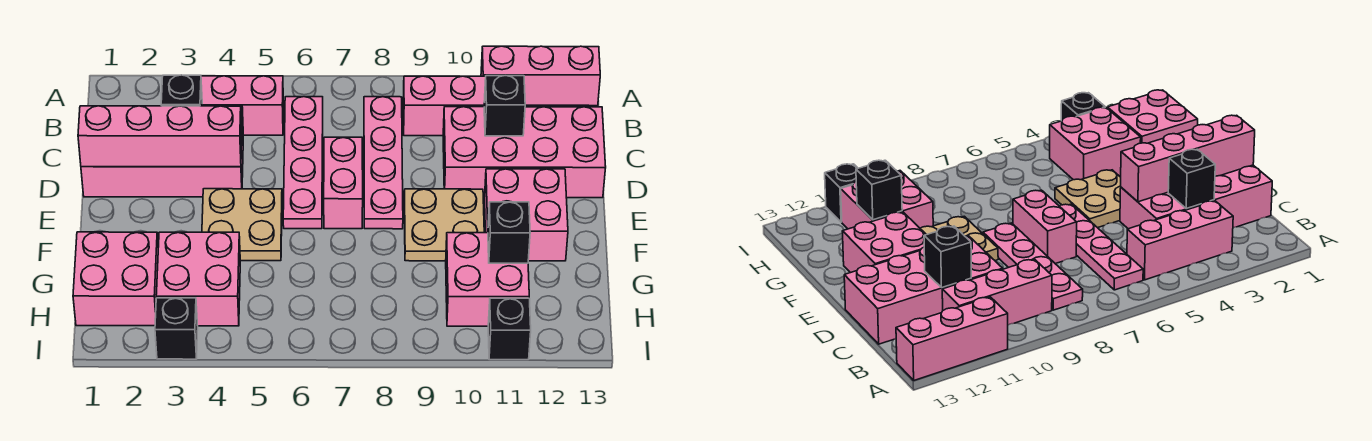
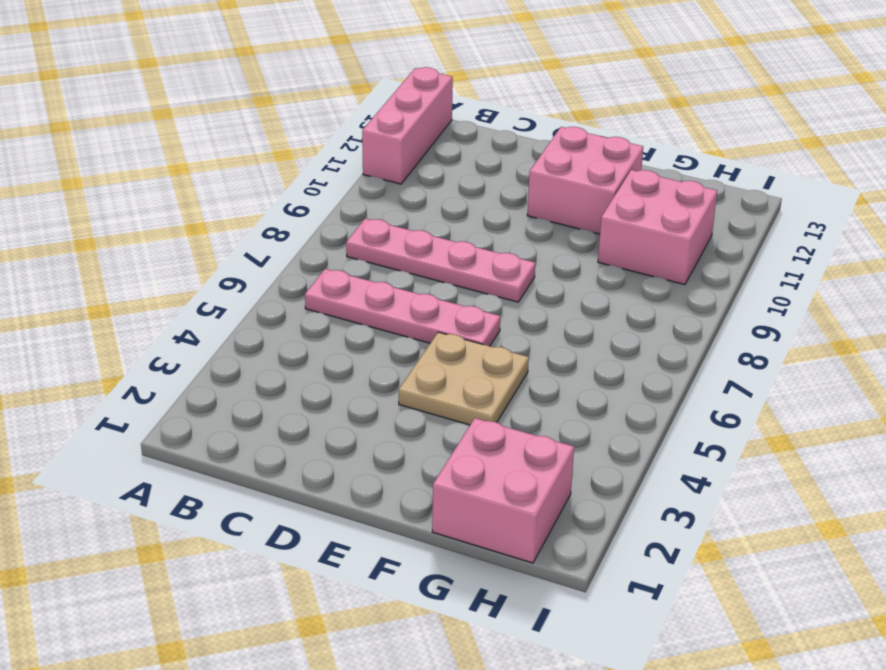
none -> pink brick B3:B5 level 1
none -> pink brick B9:B11 level 1
none -> pink brick C1:D4 level 1

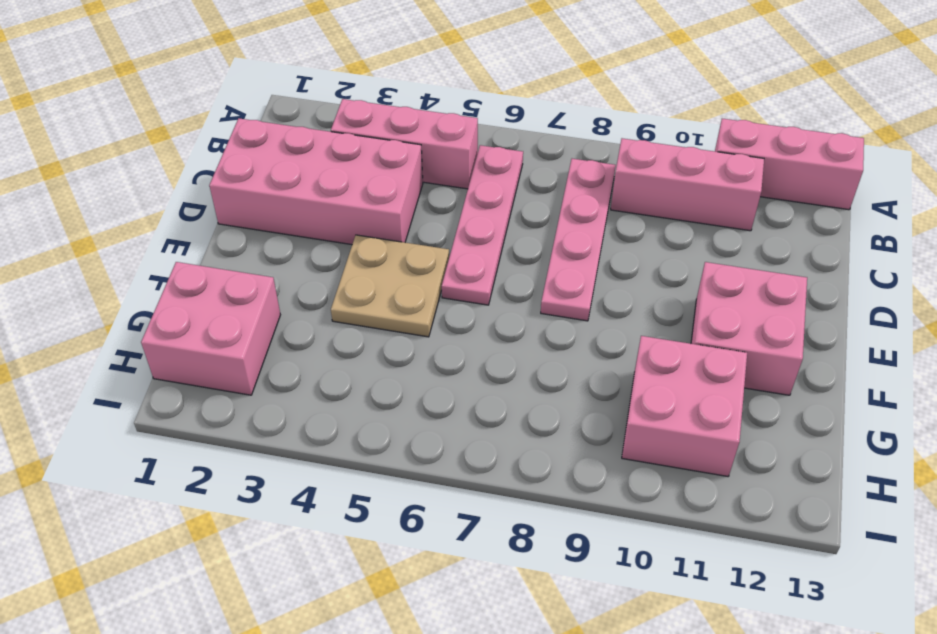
none -> pink brick C10:D13 level 1
none -> pink brick D7:E7 level 1
none -> tan plate E9:F10 level 1

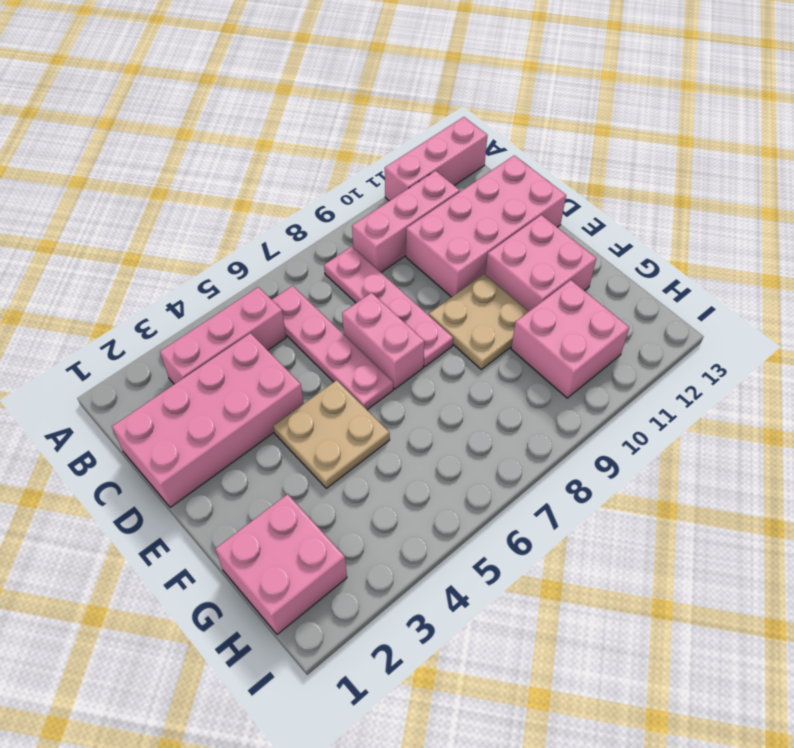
none -> pink brick G3:H4 level 1
none -> black brick I3 level 1
none -> black brick I11 level 1

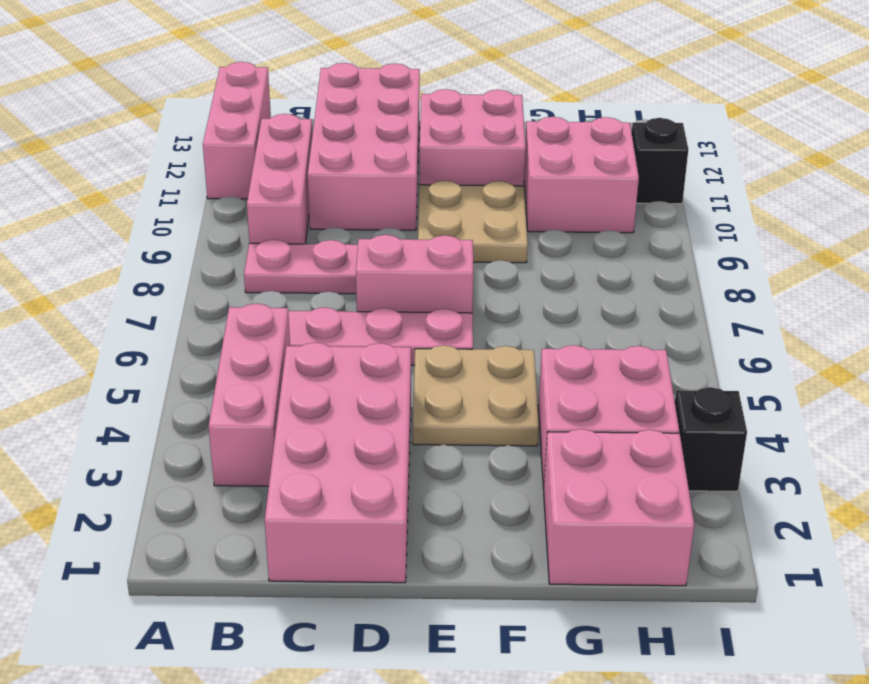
none -> black brick C3 level 2
none -> black brick C11 level 2
none -> pink brick D1:D4 level 2

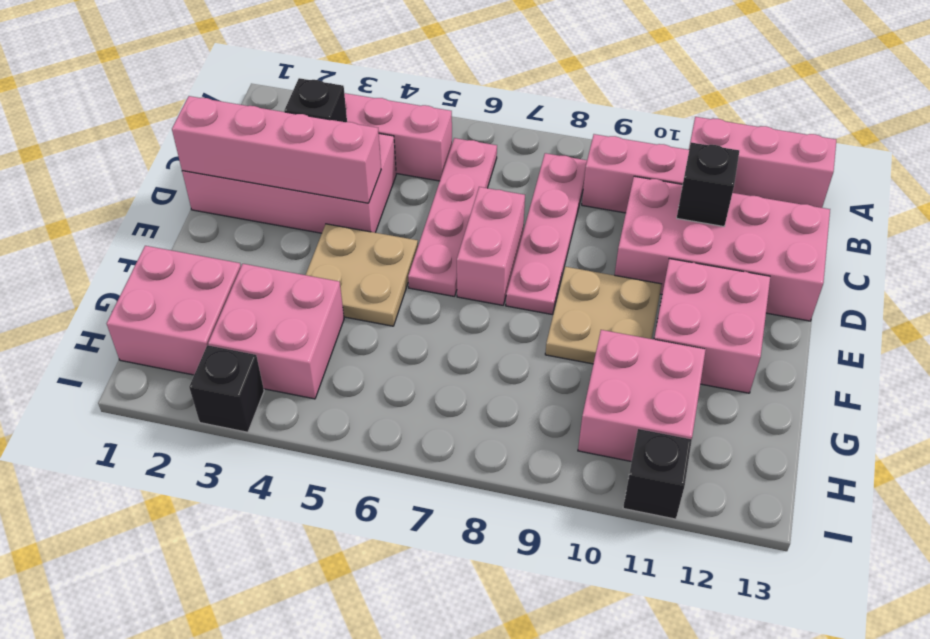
none -> black brick G11 level 2

